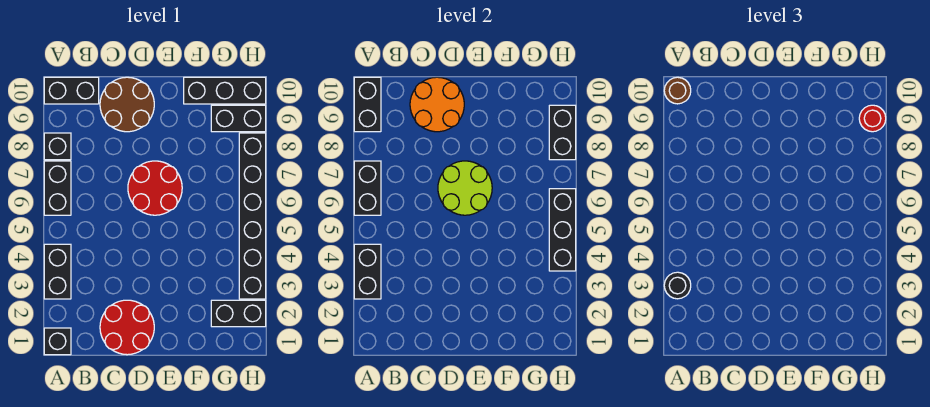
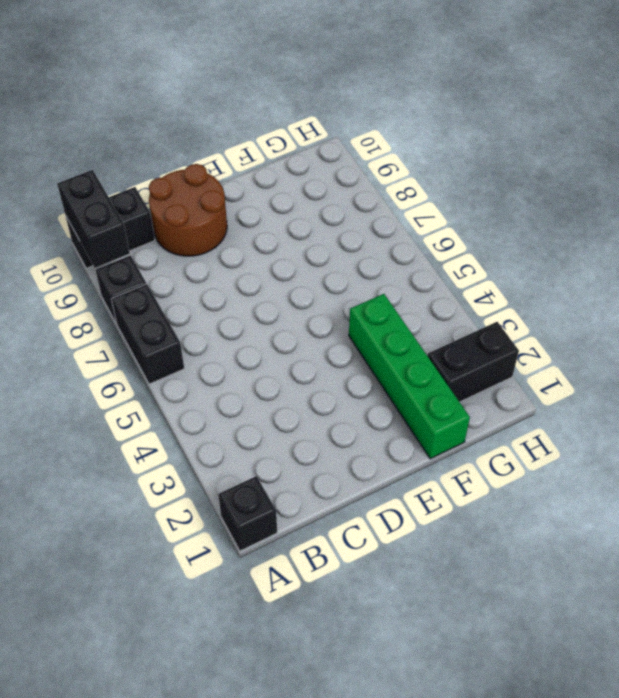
green brick F1:F4 level 1 -> none
none -> black brick A3:A4 level 1
none -> red round brick C1:D2 level 1
none -> red round brick D6:E7 level 1

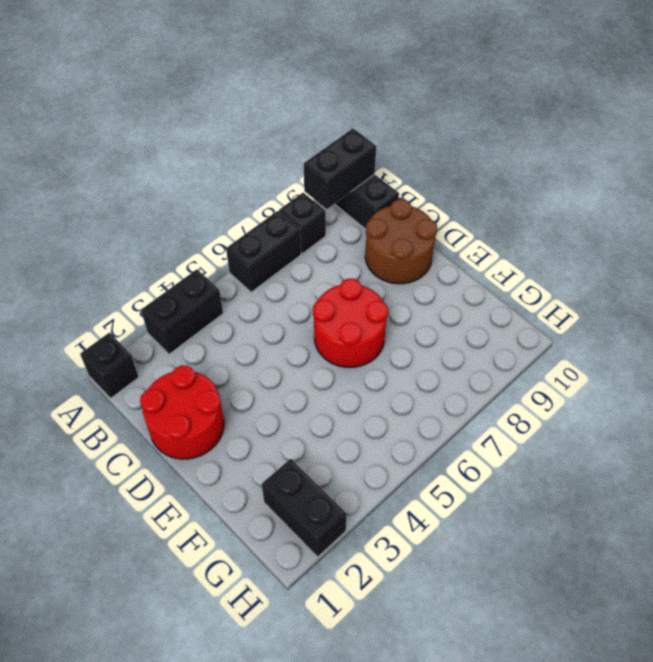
none -> black brick F10:H10 level 1
none -> black brick G9:H9 level 1
none -> black brick H3:H8 level 1

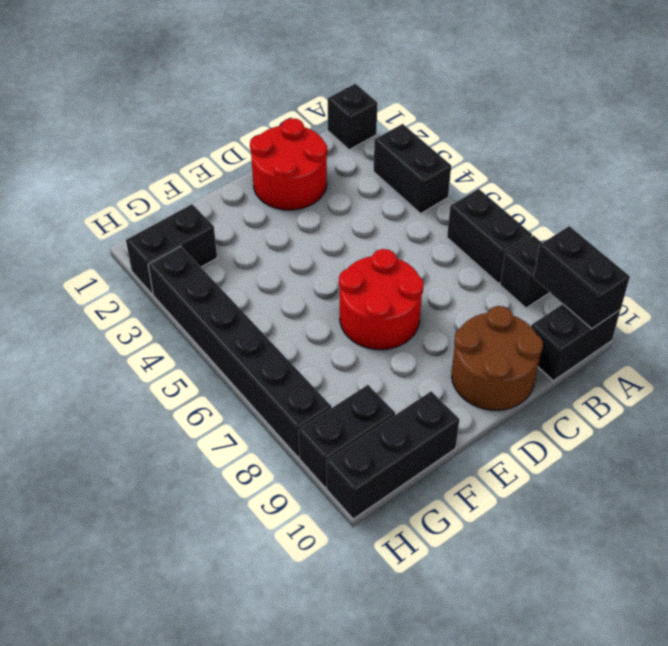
none -> black brick A3:A4 level 2
none -> black brick A6:A7 level 2
none -> orange round brick C9:D10 level 2

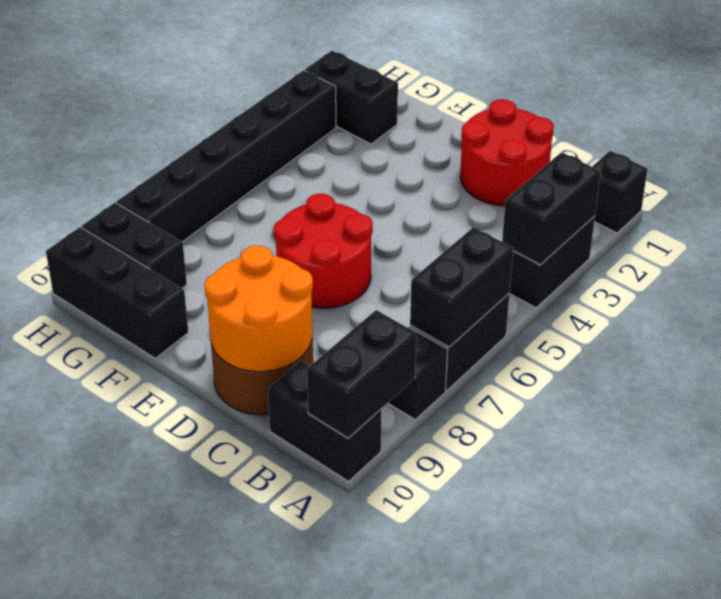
none -> lime round brick D6:E7 level 2
none -> black brick H4:H6 level 2
none -> black brick H8:H9 level 2

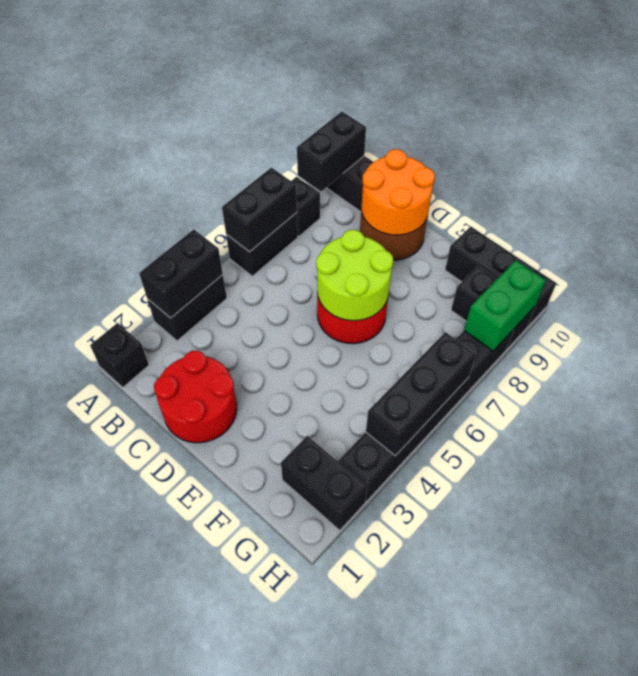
green brick H8:H9 level 2 -> black brick H8:H9 level 2
none -> black round brick A3 level 3
none -> brown round brick A10 level 3
none -> red round brick H9 level 3

